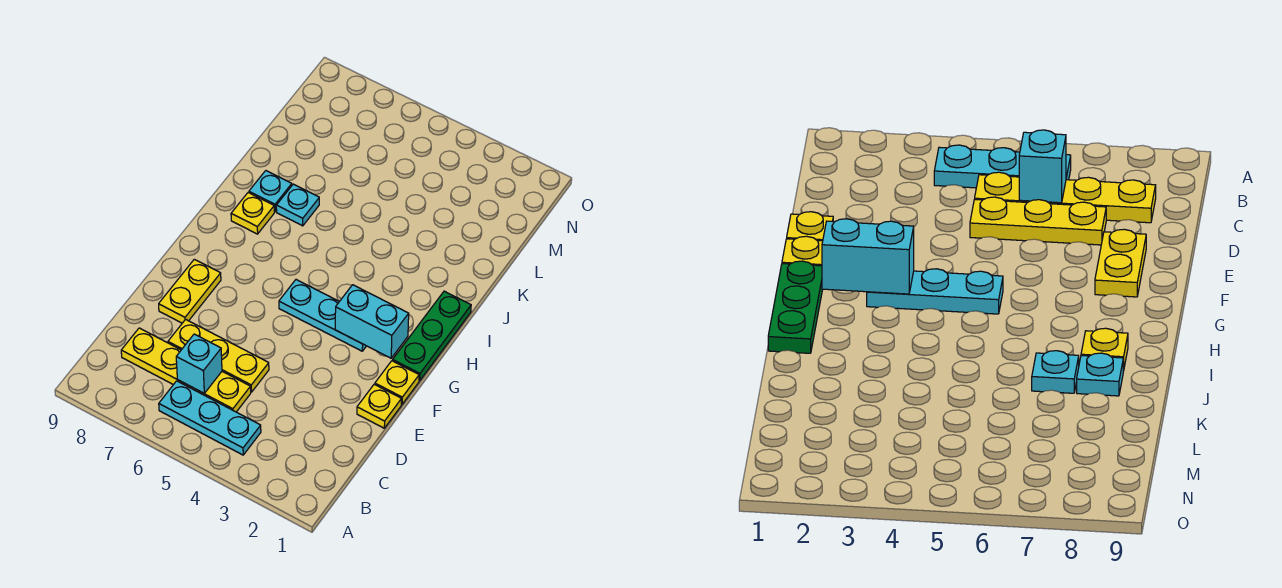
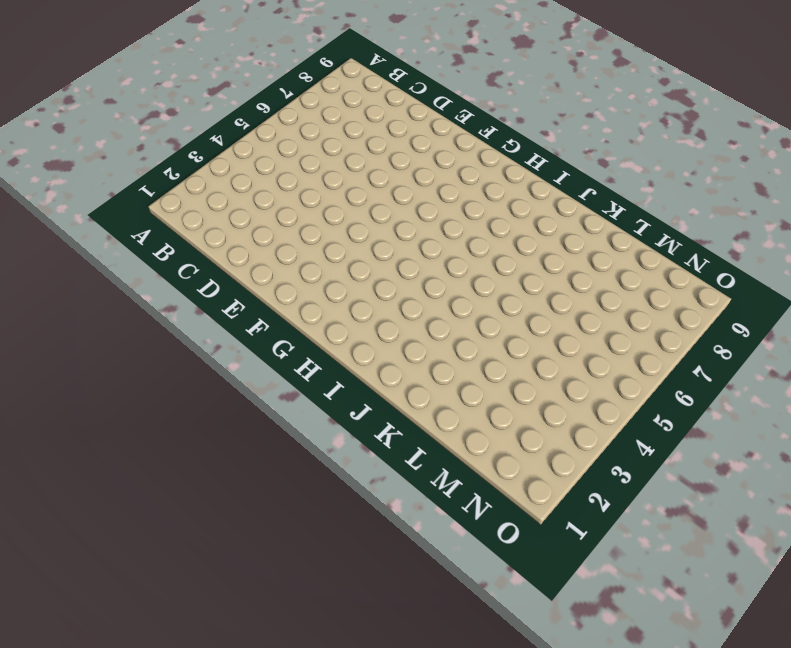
none -> cyan plate B4:B6 level 1
none -> yellow plate C5:C8 level 1
none -> yellow plate D5:D7 level 1

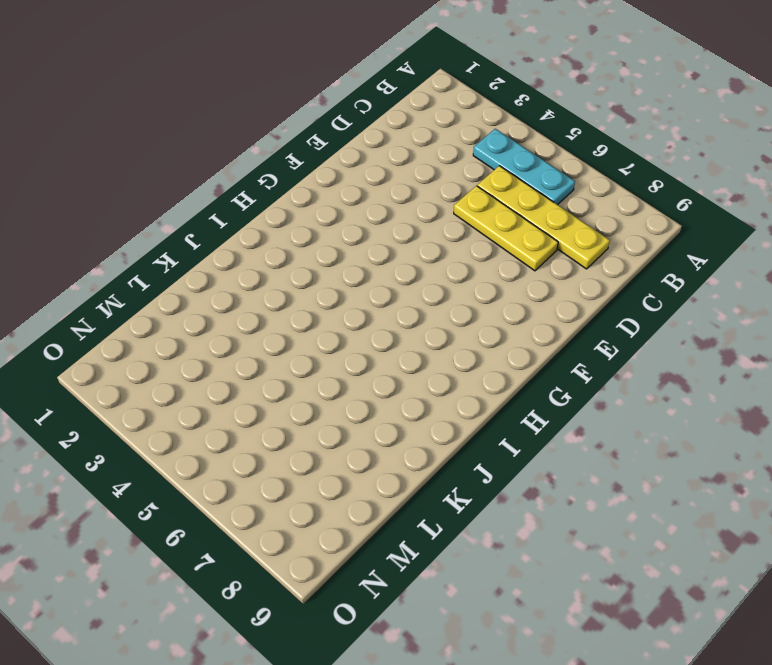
none -> yellow plate E1 level 1
none -> yellow plate E8:F8 level 1
none -> yellow plate F1 level 1

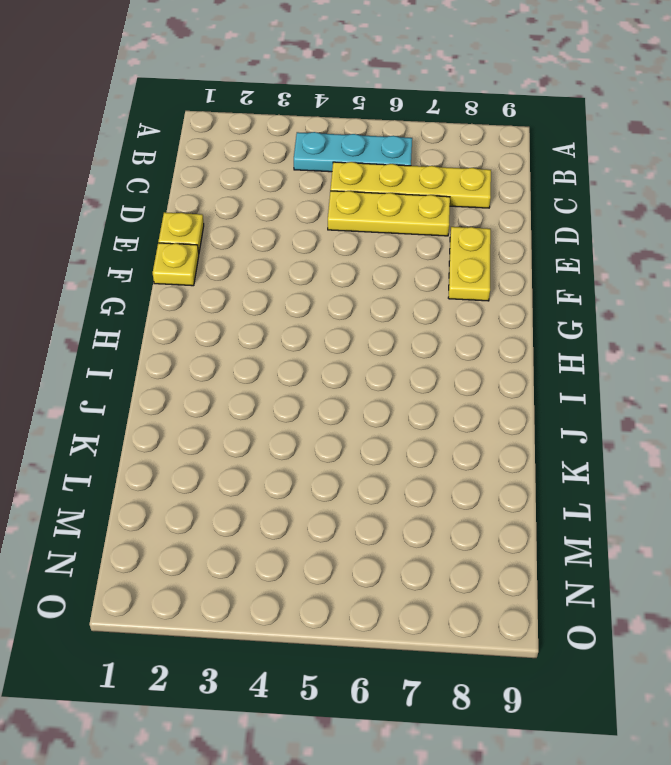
none -> green plate G1:I1 level 1
none -> cyan plate G3:G5 level 1
none -> yellow plate I8 level 1

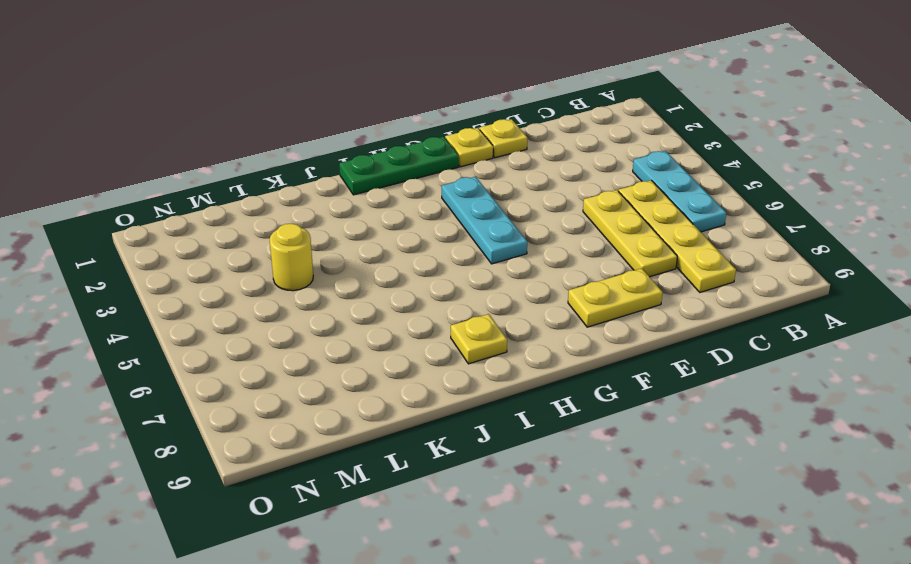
yellow round brick L4 level 1 -> none
none -> cyan plate J7 level 1
none -> cyan plate J8 level 1
none -> cyan brick C6 level 2

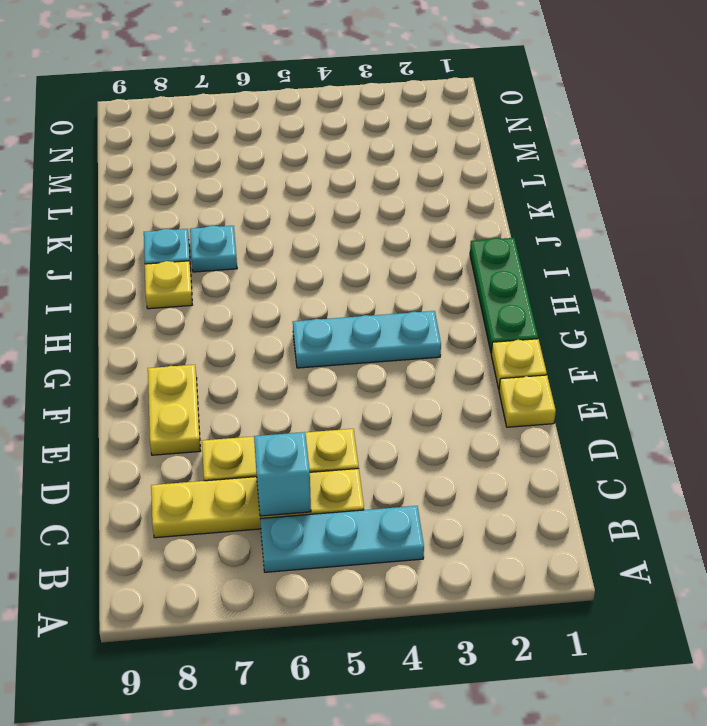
none -> cyan brick G2:G3 level 2

